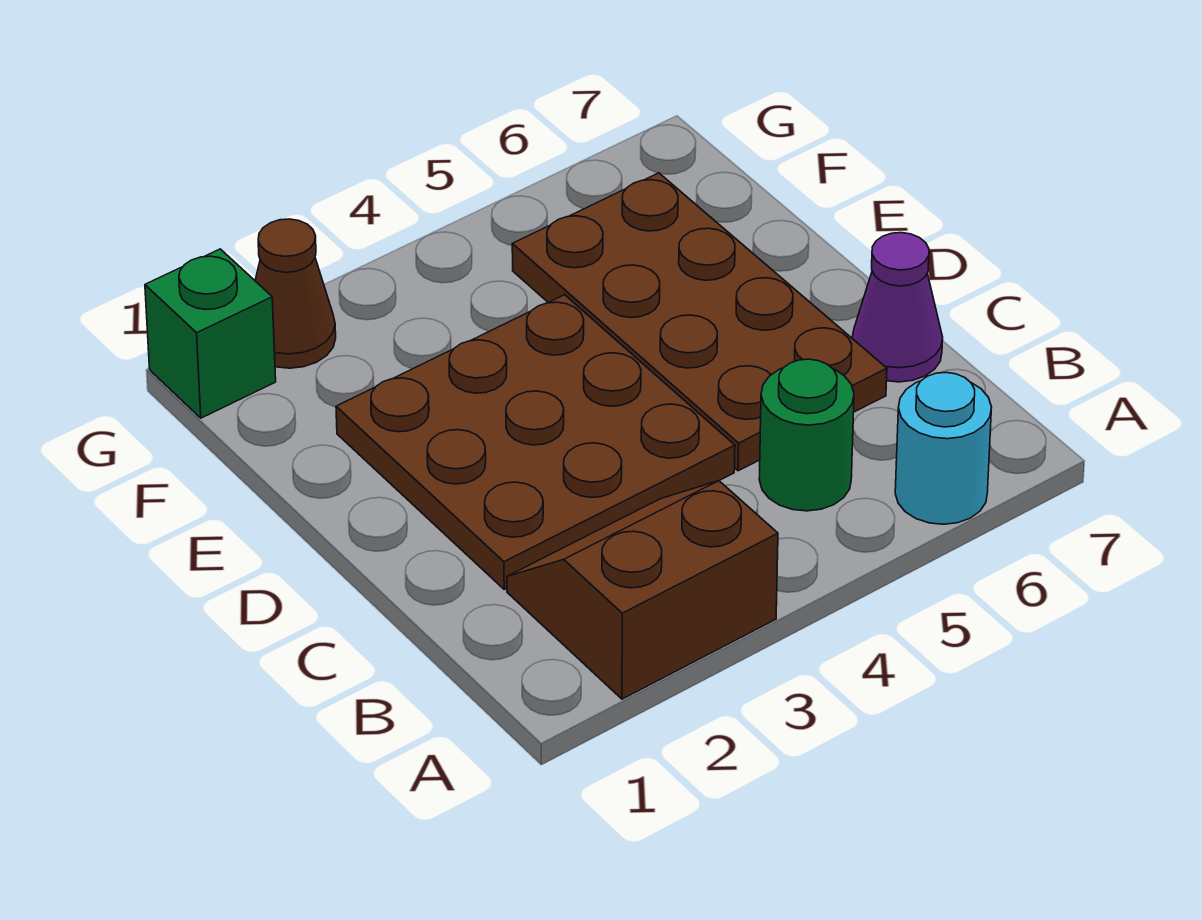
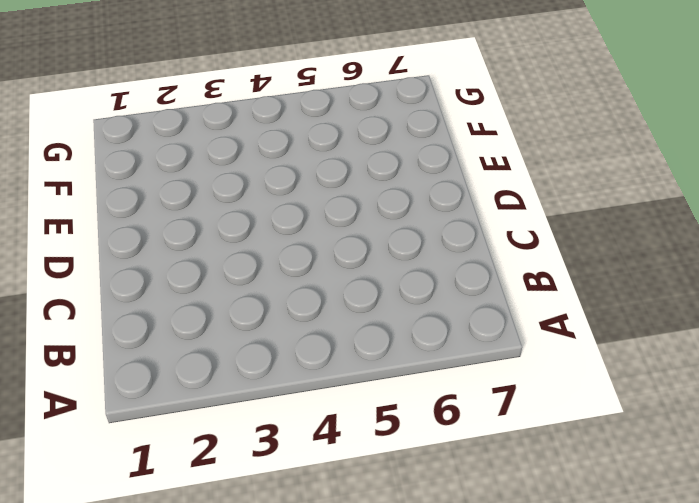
none -> brown slope A2:B3 level 1 top A
none -> cyan round brick A6 level 1

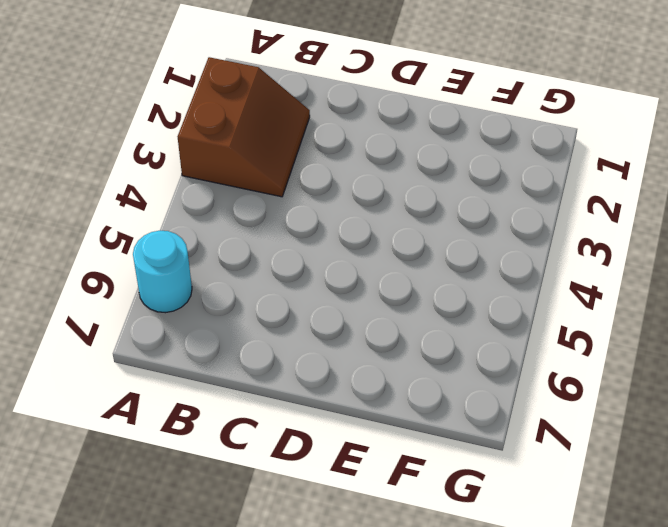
none -> green round brick B5 level 1
none -> brown plate C2:E4 level 1

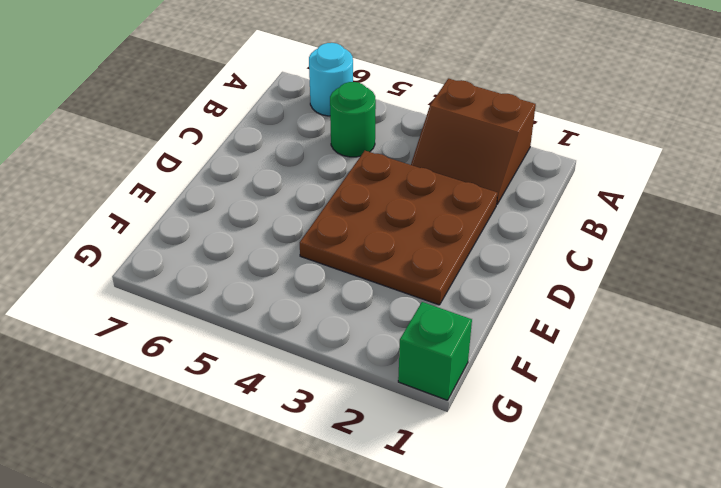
none -> brown plate C5:F6 level 1
none -> purple cone C7 level 1

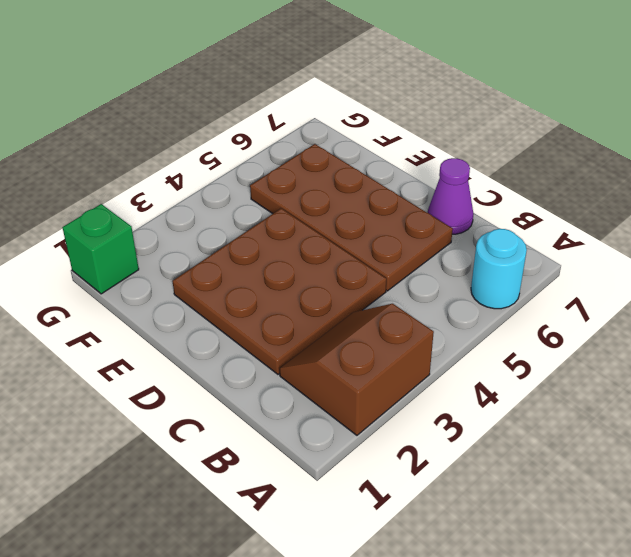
none -> green round brick B5 level 1
none -> brown cone G2 level 1

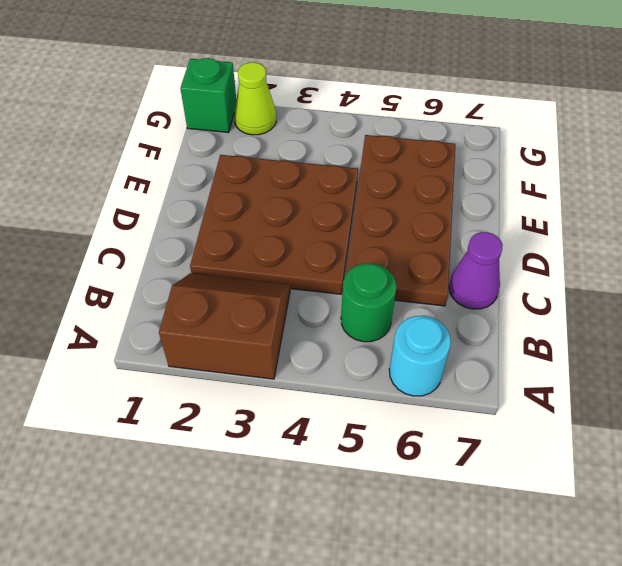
lime cone G2 level 1 -> brown cone G2 level 1

